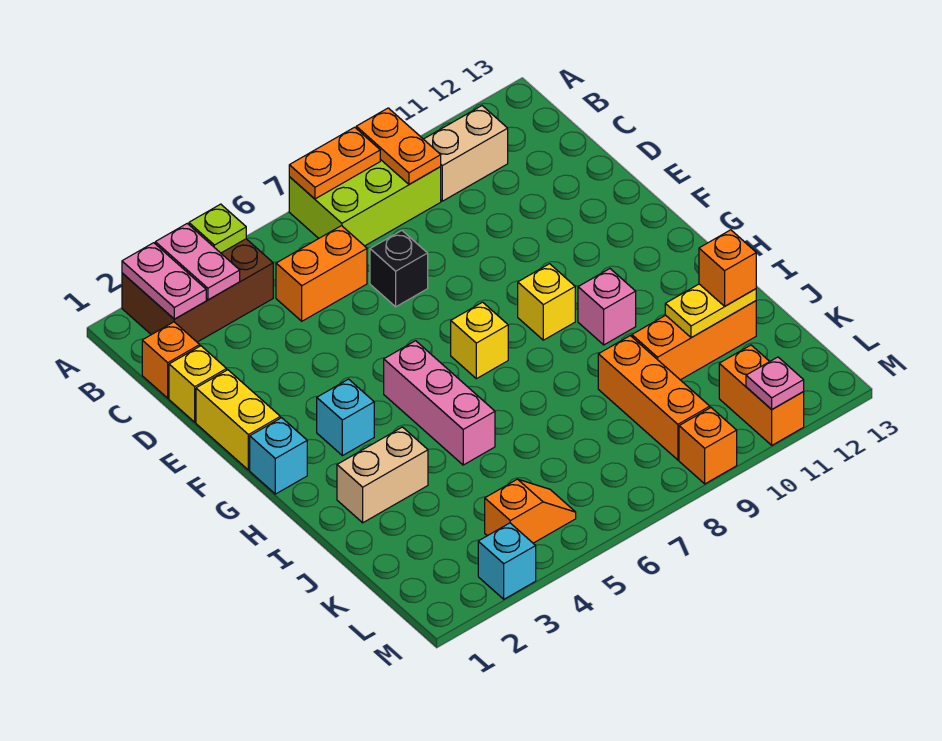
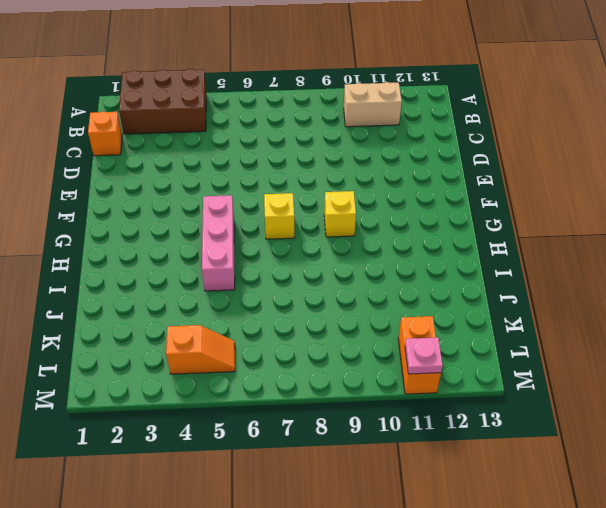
none -> lime brick A7:B9 level 1
none -> orange brick C5:C6 level 1
none -> yellow brick D1 level 1

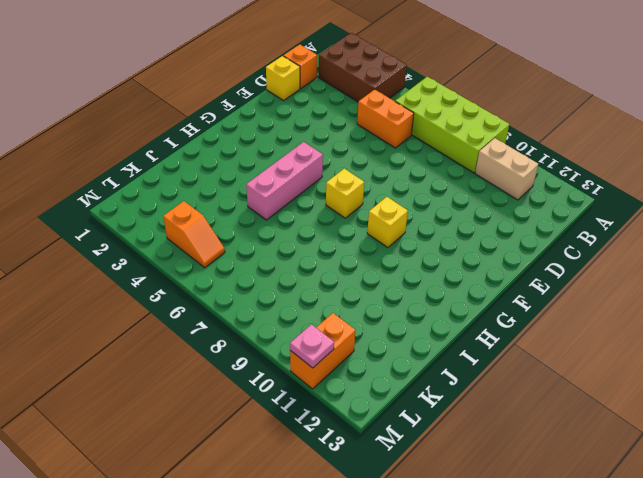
lime brick A6:B9 level 1 -> lime brick A7:B9 level 1
none -> black brick D7 level 1
none -> yellow brick E1:F1 level 1
none -> cyan brick G1 level 1

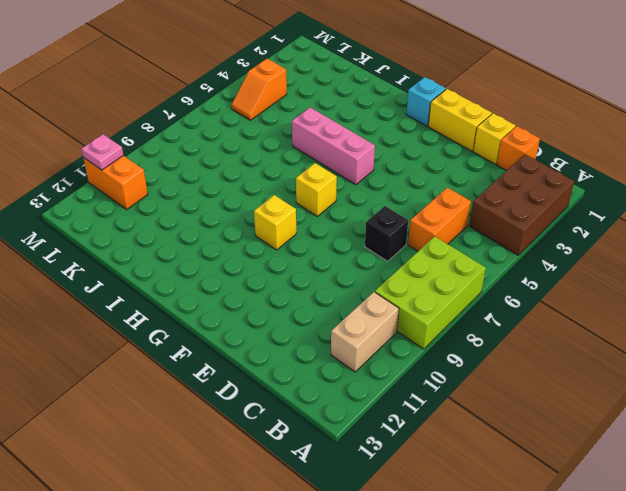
none -> cyan brick G3 level 1
none -> pink brick H10 level 1
none -> tan brick I2:I3 level 1

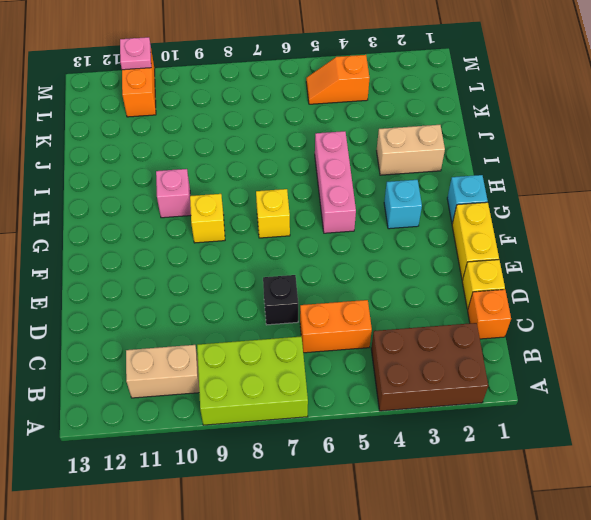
none -> orange brick J9:L9 level 1
none -> orange brick J10:J12 level 1
none -> cyan brick M3 level 1

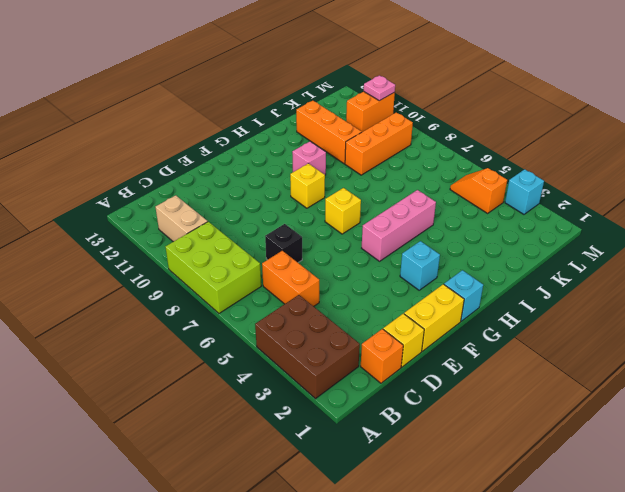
none -> tan brick I2:I3 level 1
none -> orange brick M9 level 1
none -> pink plate A2:B2 level 2

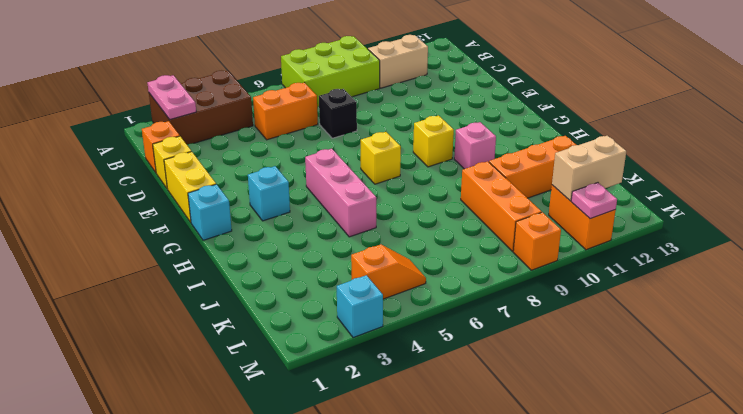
tan brick L11:L12 level 2 -> tan brick I2:I3 level 1
none -> pink plate A3:B3 level 2
none -> lime plate A4 level 2
none -> orange plate A7:A8 level 2

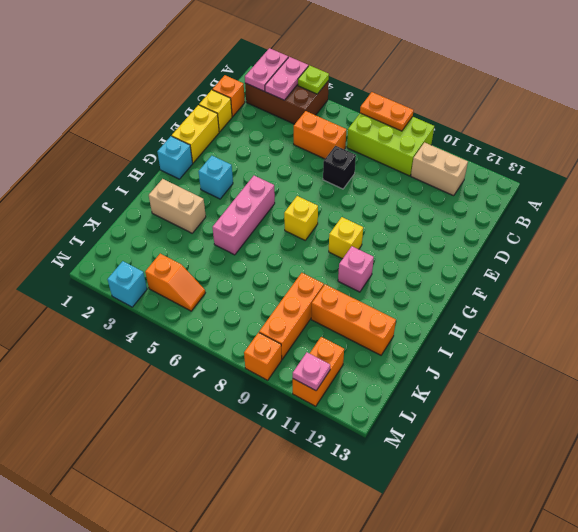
none -> orange plate A9:B9 level 2
none -> yellow plate J11:J12 level 2
none -> orange brick J12 level 3

